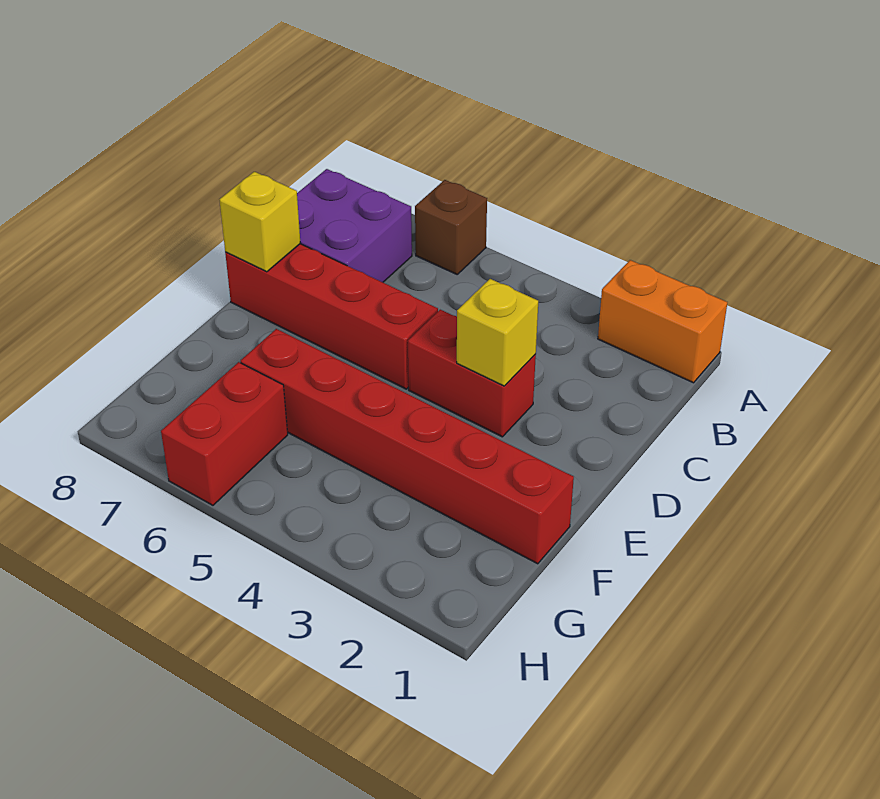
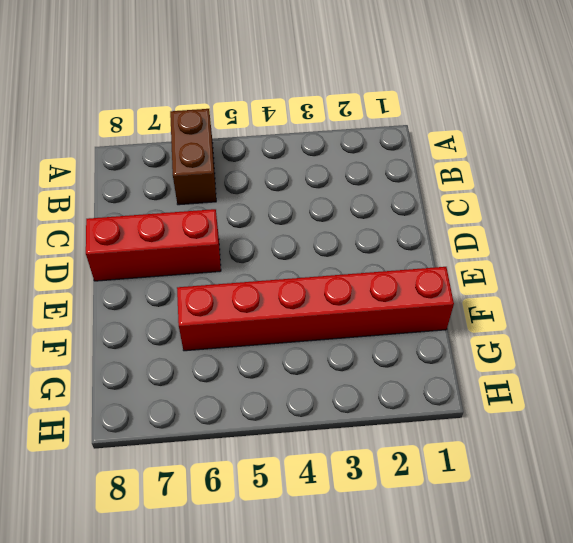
brown brick A6:B6 level 1 -> brown brick A6 level 1
red brick D6:D8 level 1 -> red brick D5:D8 level 1
none -> orange brick A1:A2 level 1
none -> purple brick B7:C8 level 1

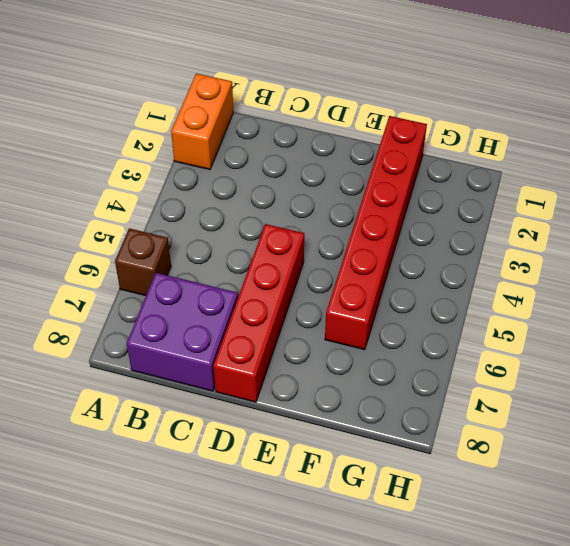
none -> red brick D3:D4 level 1
none -> red brick G6:H6 level 1

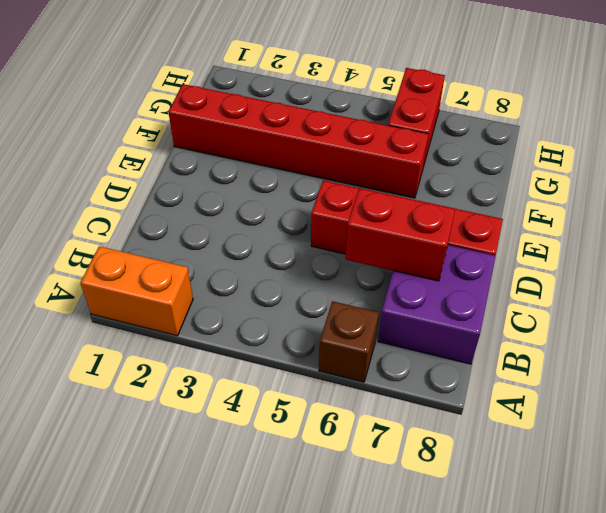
red brick C6:C7 level 2 -> red brick D3:D4 level 1
none -> yellow brick D3 level 2
none -> yellow brick D8 level 2

